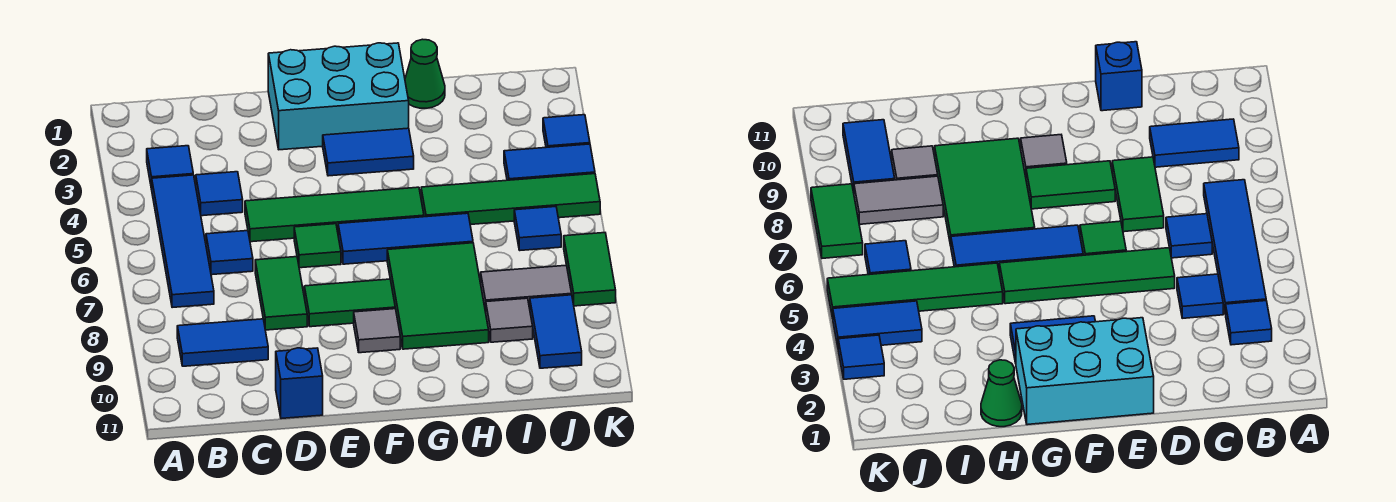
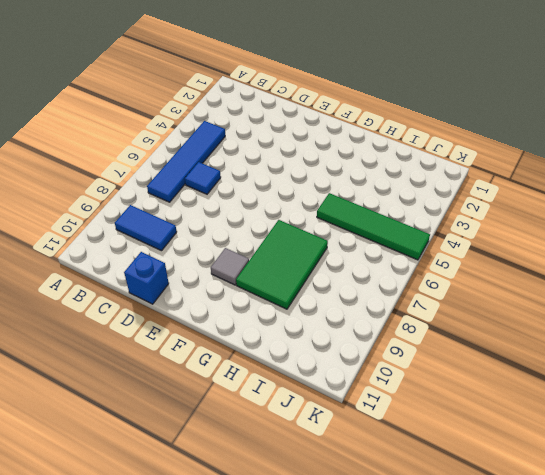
none -> blue tile B3 level 1
none -> blue tile C4 level 1
none -> green tile D5:G5 level 1

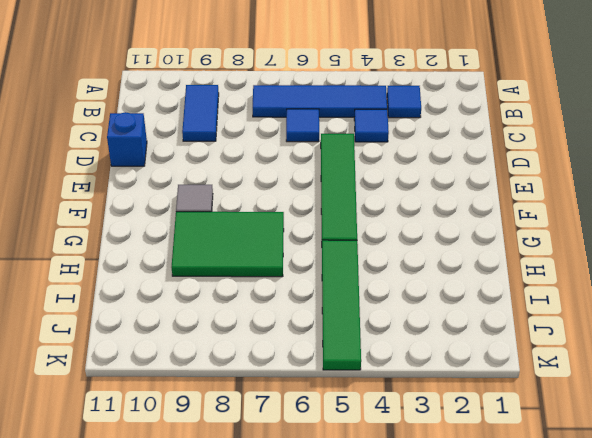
none -> green tile D7:D8 level 1
none -> cyan brick E1:G2 level 1
none -> green tile E6 level 1

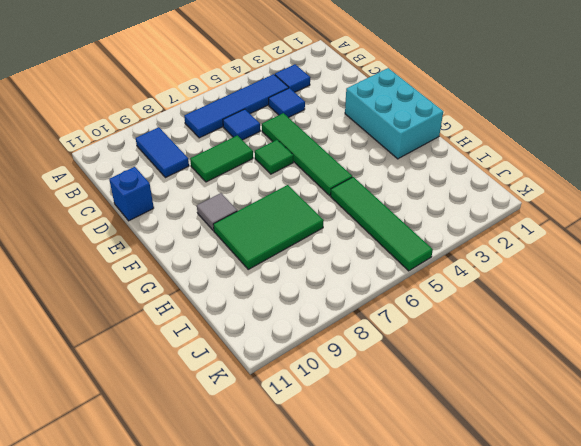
none -> green tile E8:F8 level 1
none -> blue tile F3:G3 level 1
none -> blue tile F6:H6 level 1

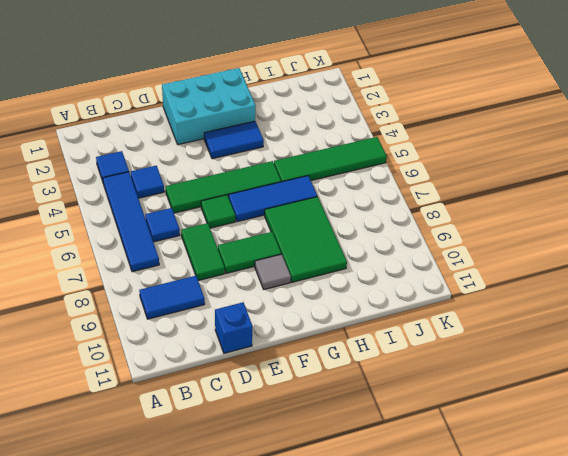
none -> green cone H1 level 1
none -> grey tile I8:J8 level 1
none -> grey tile I9 level 1

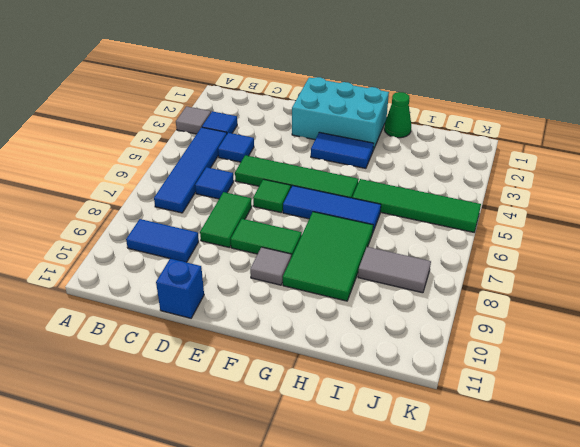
grey tile A3 level 1 -> grey tile I9 level 1
none -> blue tile J4:K4 level 1
none -> blue tile J6 level 1
none -> blue tile J9:J10 level 1

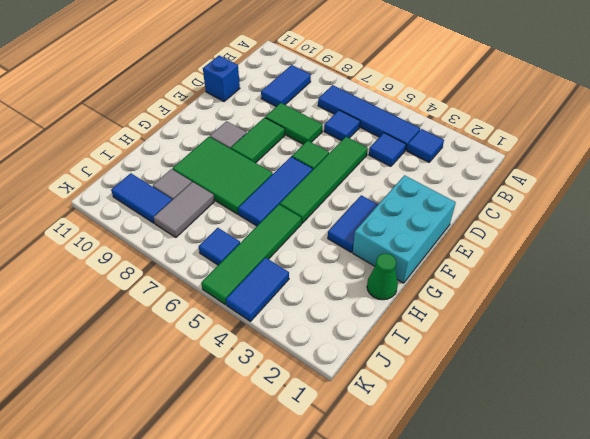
none -> blue tile K3 level 1
none -> green tile K7:K8 level 1

